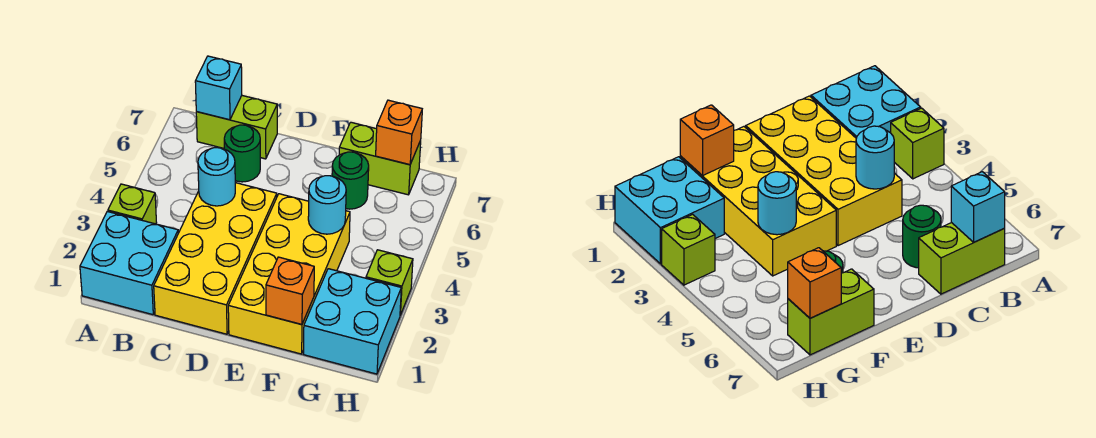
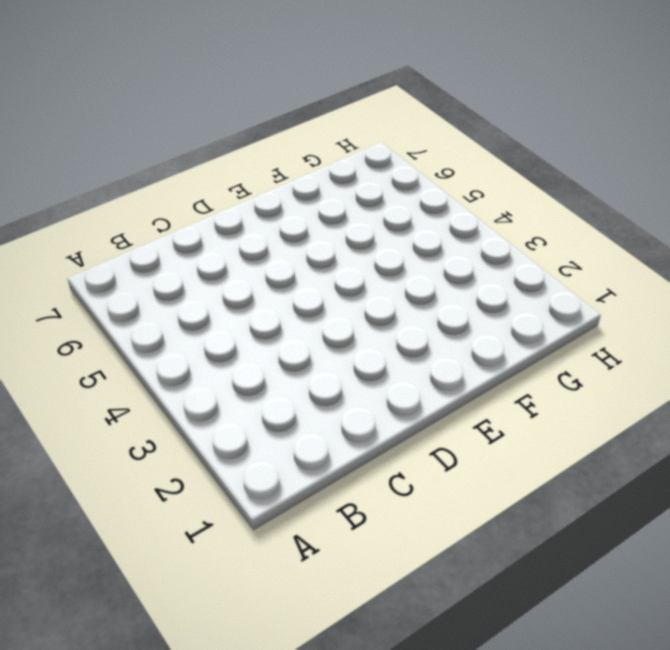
none -> cyan brick A1:B2 level 1
none -> lime brick A3 level 1
none -> lime brick B7:C7 level 1

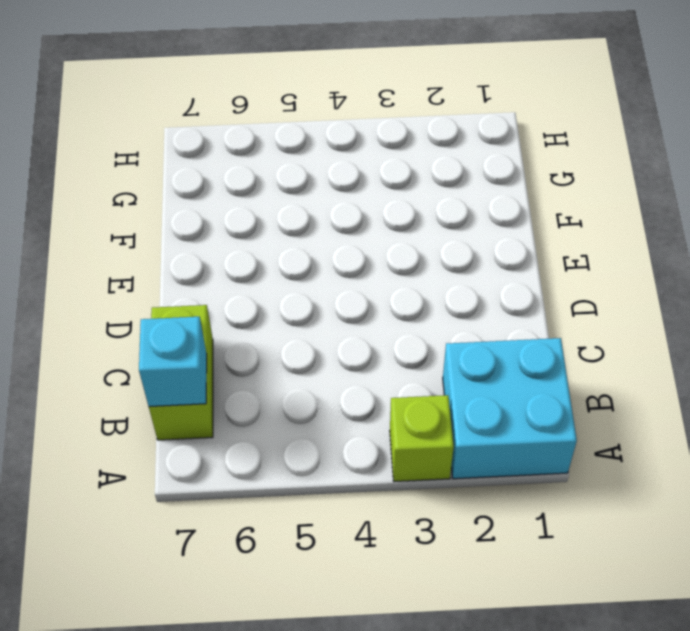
none -> yellow brick C1:D4 level 1
none -> green round brick C6 level 1
none -> yellow brick E1:F4 level 1

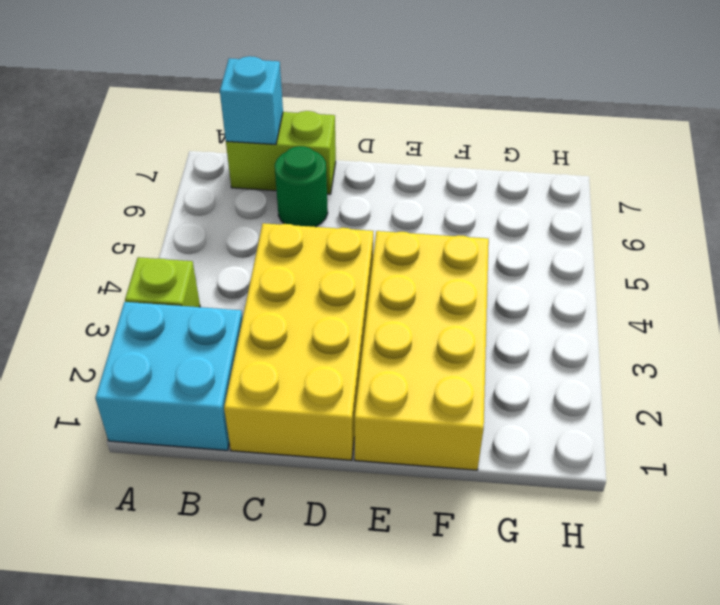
none -> green round brick F6 level 1
none -> lime brick F7:G7 level 1
none -> cyan brick G1:H2 level 1

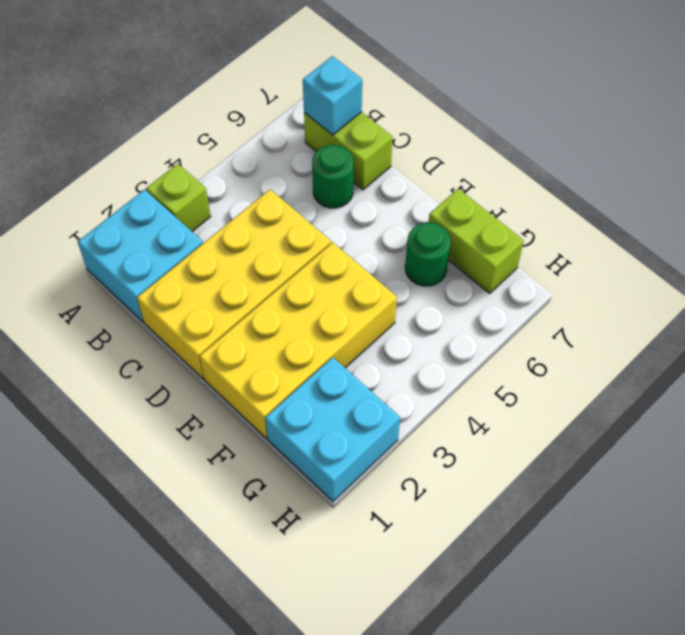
none -> lime brick H3 level 1
none -> cyan round brick C4 level 2
none -> orange brick F1 level 2

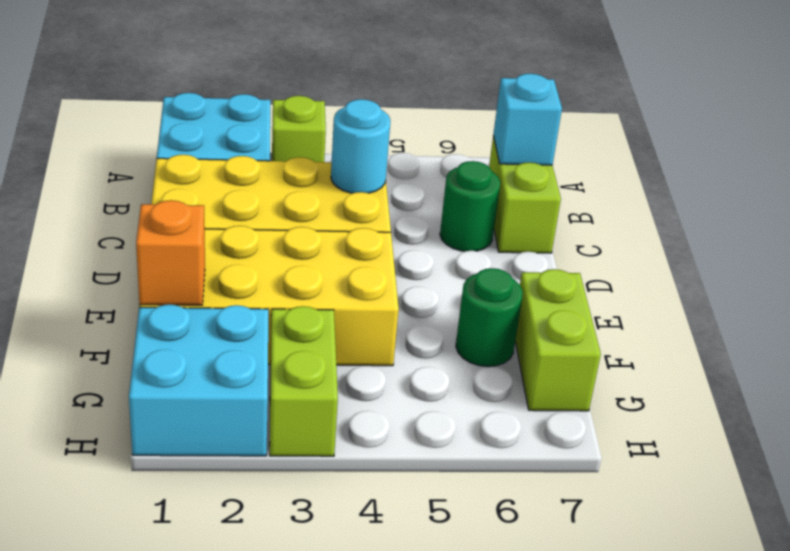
lime brick G3:H3 level 1 -> lime brick H3 level 1
none -> cyan round brick F4 level 2
none -> orange brick G7 level 2

